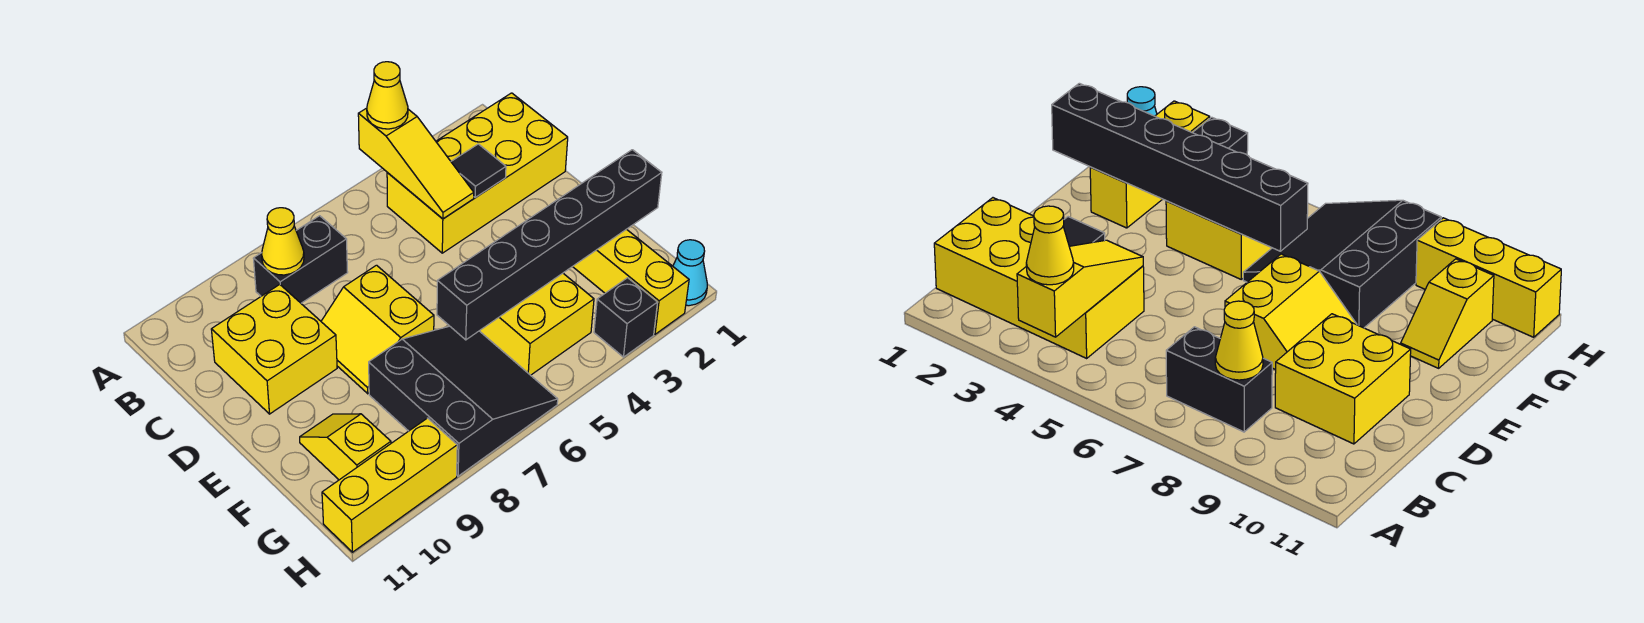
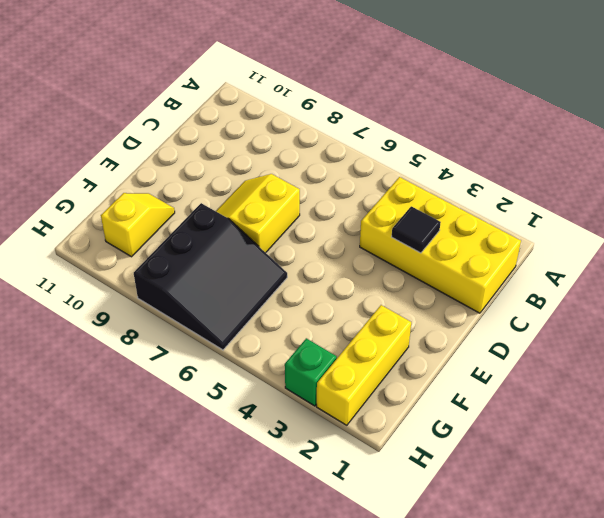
green brick H3 level 1 -> black brick H3 level 1
none -> black brick B7:B8 level 1
none -> yellow brick C9:D10 level 1
none -> yellow brick F4:G5 level 1

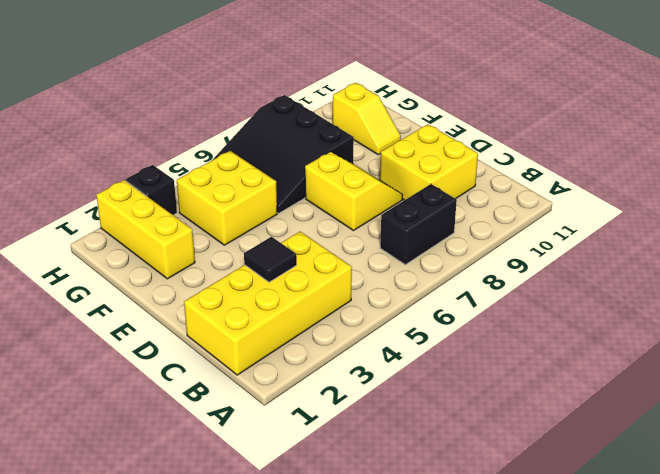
none -> cyan cone H1 level 1
none -> yellow brick H9:H11 level 1
none -> yellow slope A4:C4 level 2 top A

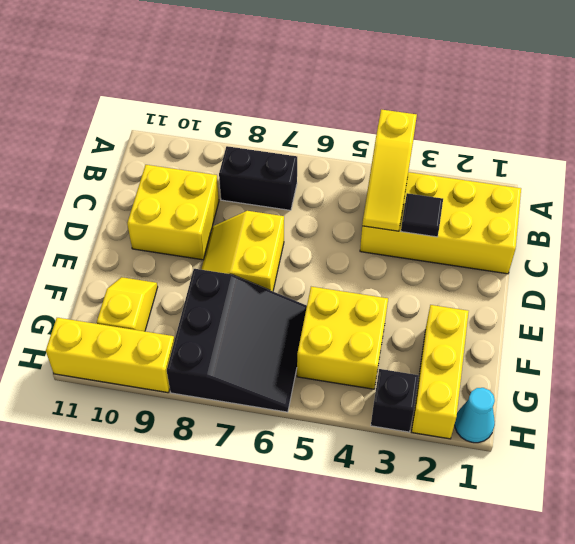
none -> yellow cone B8 level 2
none -> black brick F1:F6 level 2
none -> yellow cone A4 level 3

